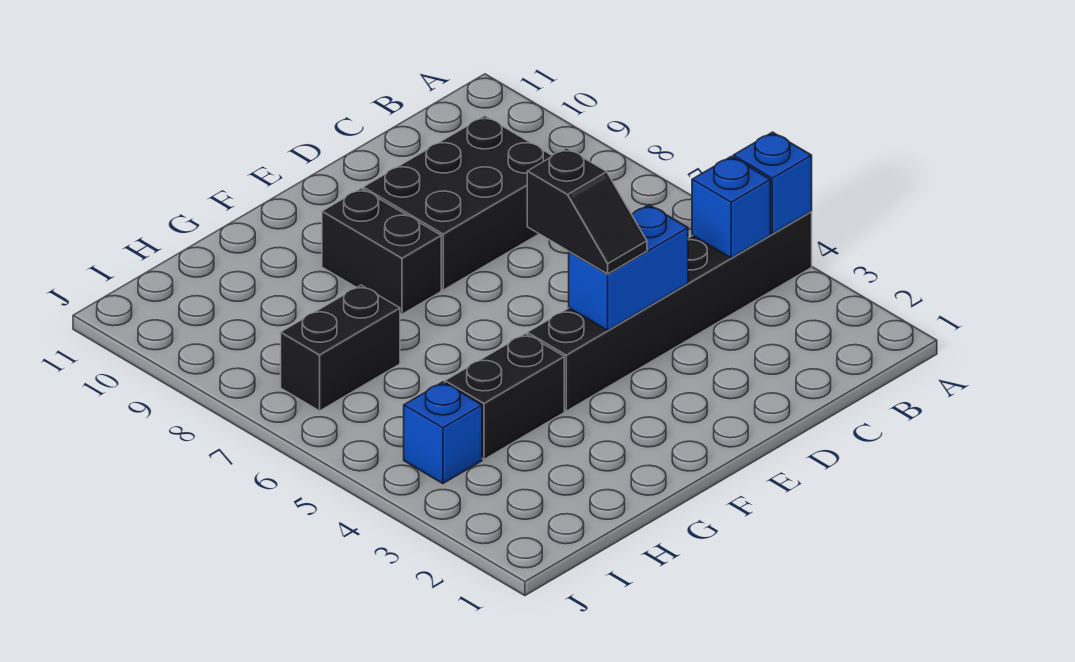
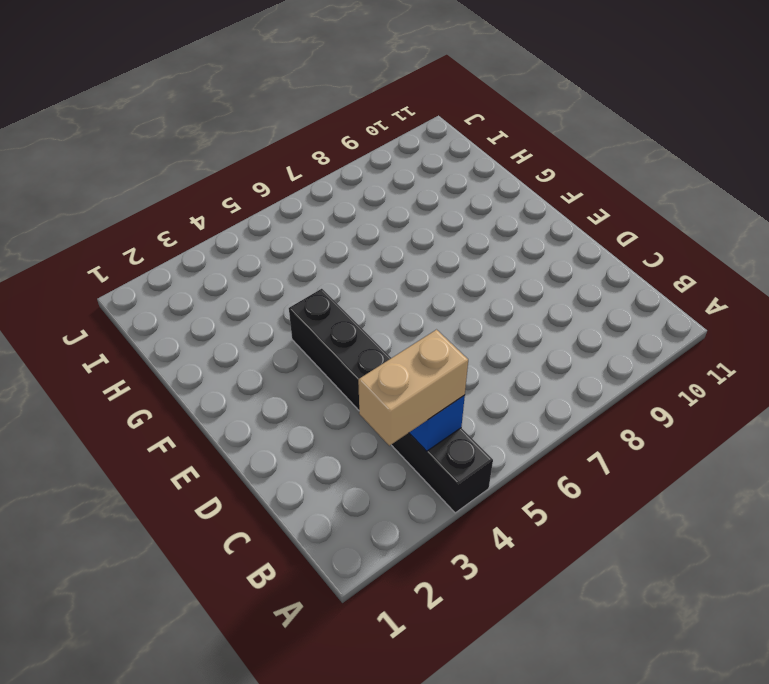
tan brick B3:B4 level 3 -> none
none -> black brick C8:E9 level 1
none -> black brick F8:F9 level 1

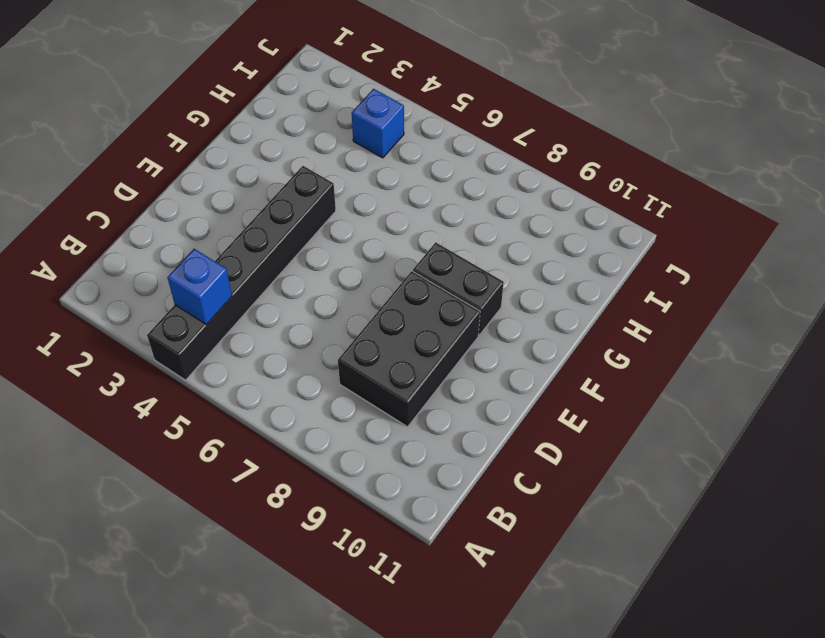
none -> black brick G4:H4 level 1
none -> black brick H7:I7 level 1

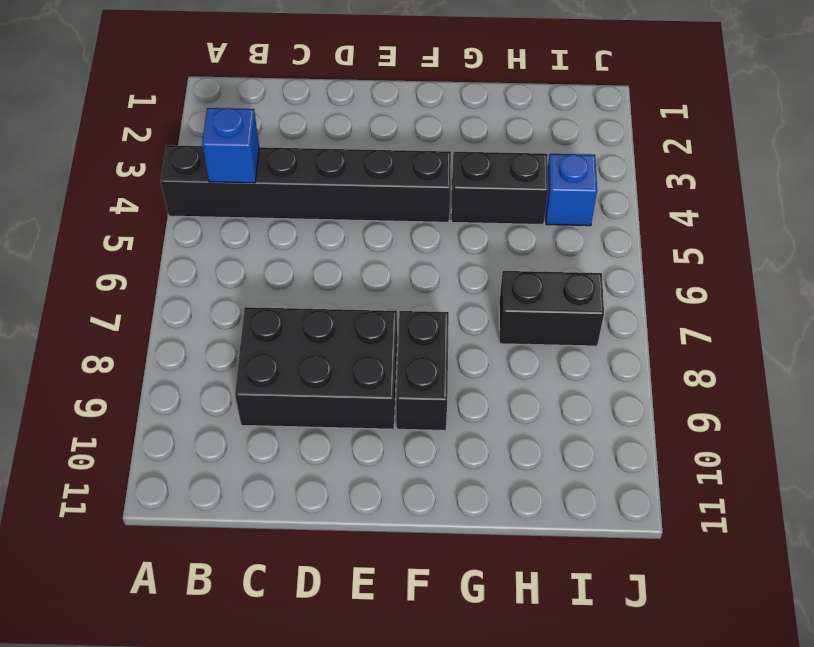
none -> blue brick A4 level 2
none -> blue brick D4:E4 level 2

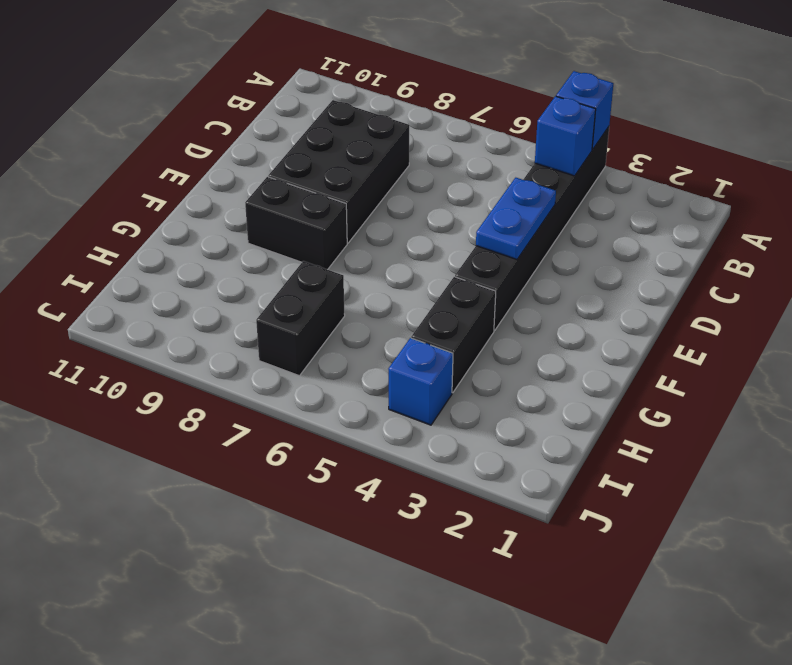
blue plate D4:E4 level 2 -> blue brick D4:E4 level 2
none -> black slope E4:E5 level 3 top 5

